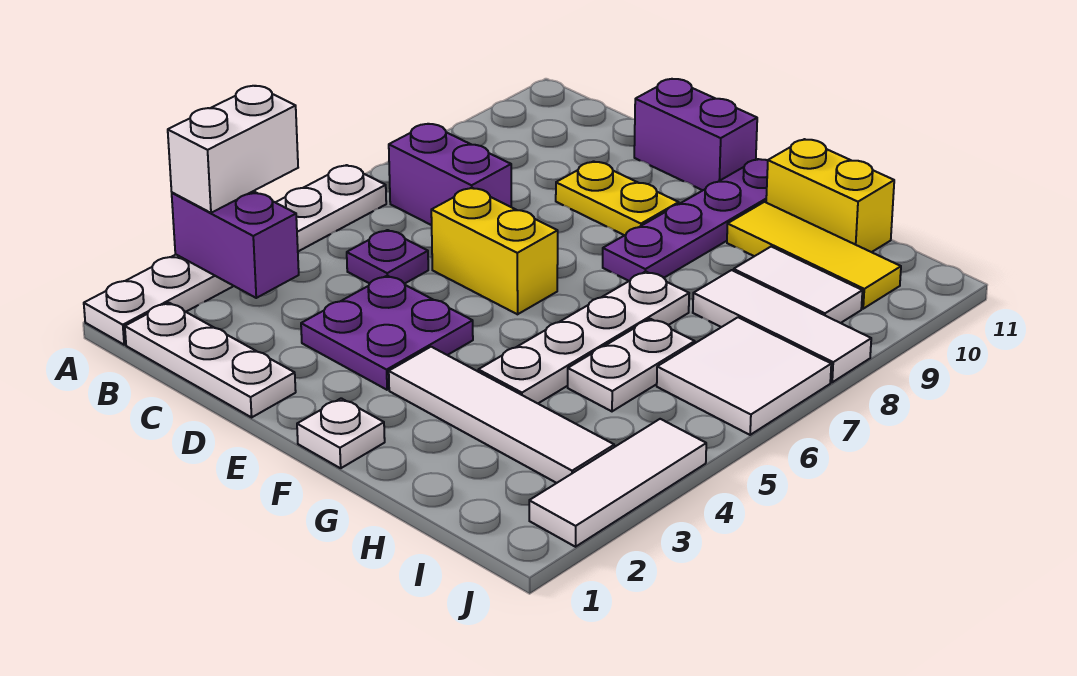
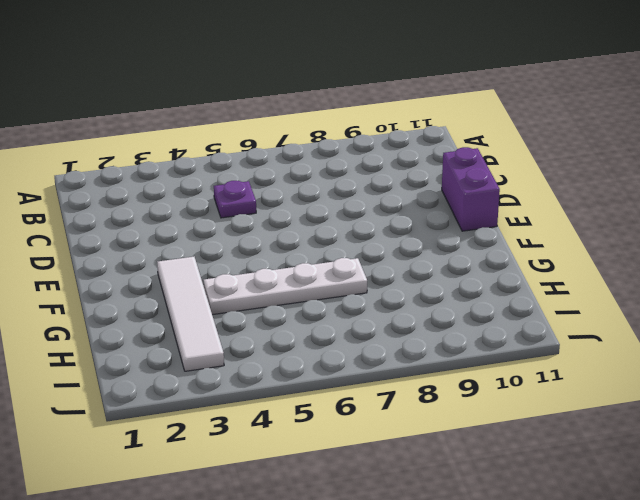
none -> white plate A1:A6 level 1
none -> white plate B1:D1 level 1
none -> purple brick B7:C7 level 1

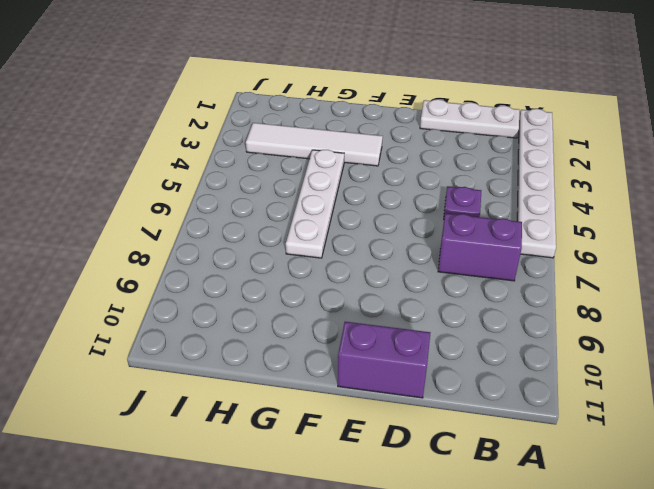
none -> purple plate D3:E4 level 1
none -> yellow brick D6:E6 level 1
none -> yellow plate D9:E9 level 1

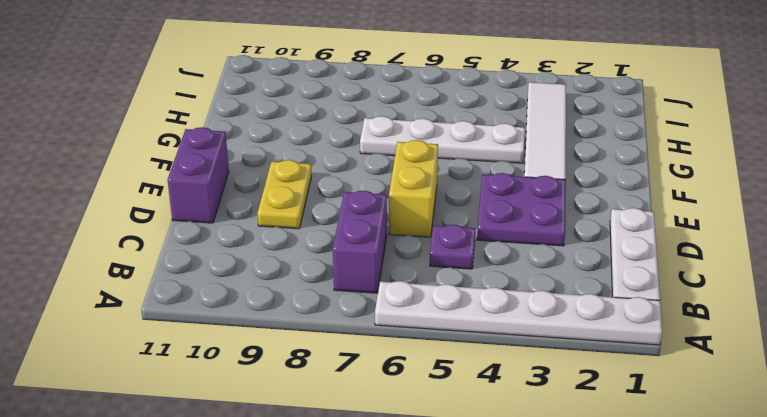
none -> white plate F1 level 1
none -> purple plate F8:F11 level 1
none -> yellow tile G10:I10 level 1

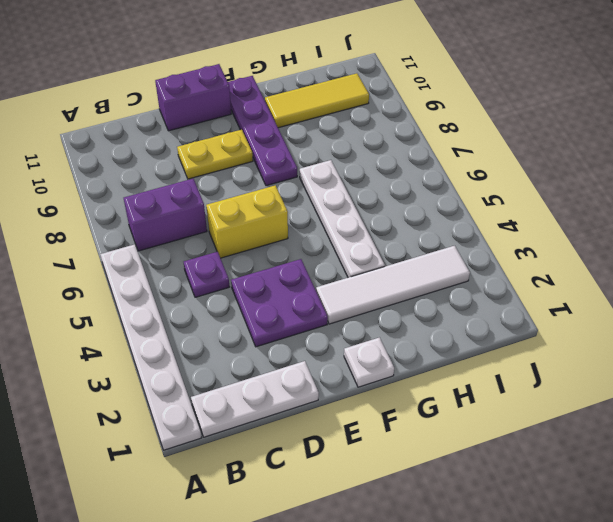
none -> yellow brick G11:H11 level 1
none -> white plate H5:H6 level 1
none -> white tile H8:J8 level 1

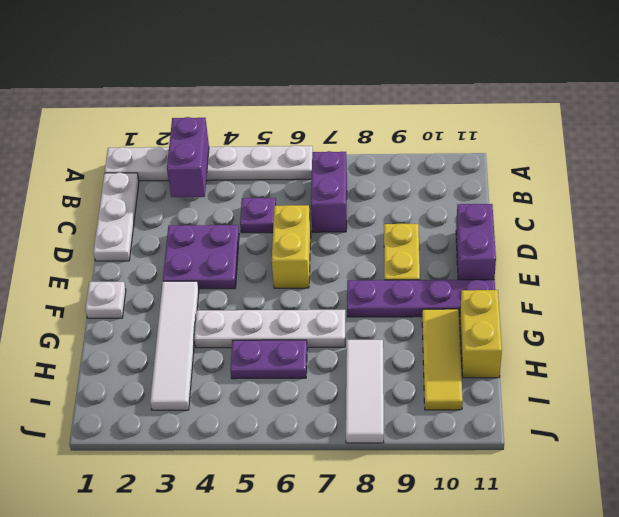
purple plate H5:H6 level 1 -> white plate H5:H6 level 1
none -> white tile H9:I9 level 1
none -> white tile I6:J7 level 1
none -> white tile J2:J4 level 1

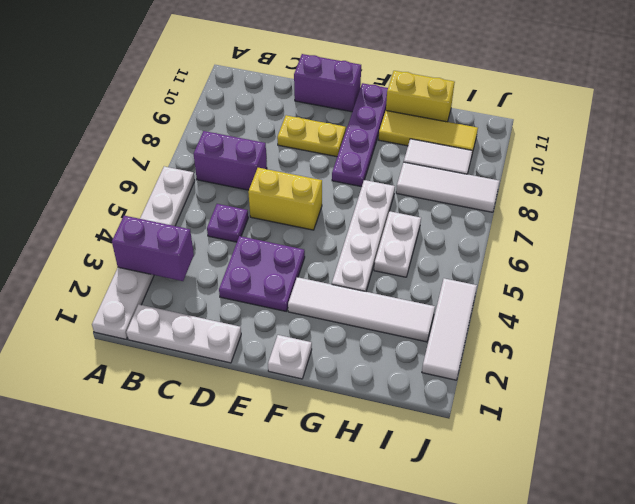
none -> white tile I6:J7 level 1
none -> white brick A3:A4 level 3

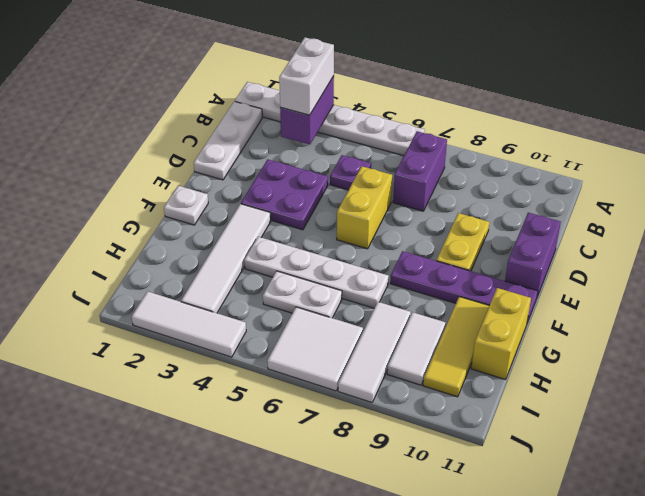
white brick A3:B3 level 3 -> white brick A3:A4 level 3

